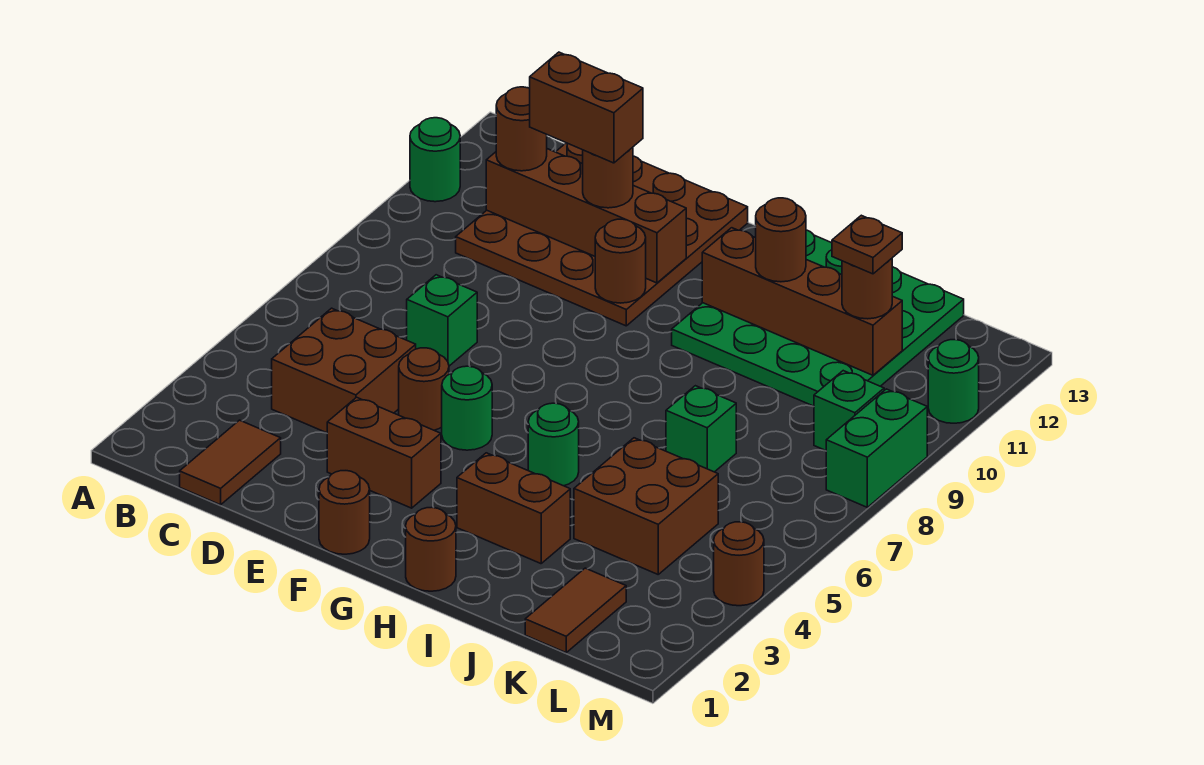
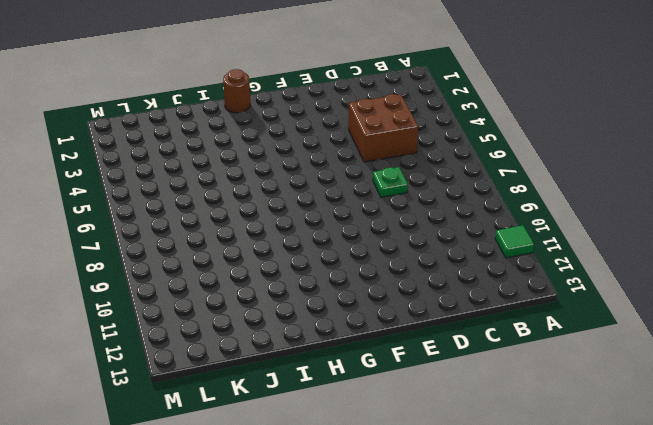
green tile A11 level 1 -> green round brick A11 level 1
green plate D7 level 1 -> green brick D7 level 1
none -> brown tile C1:C2 level 1
none -> brown plate C10:F13 level 1
none -> brown brick E3:F3 level 1

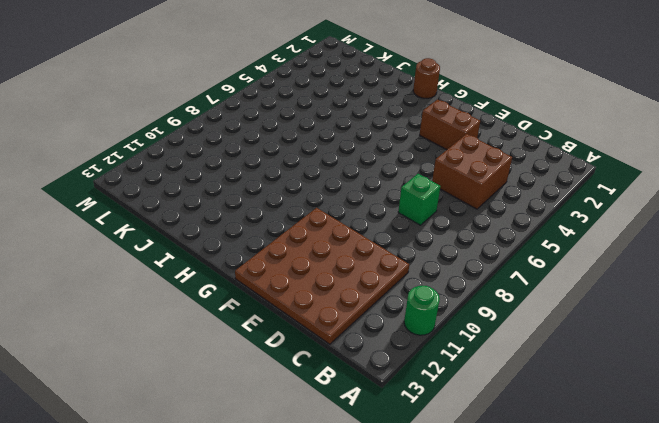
none -> brown tile C1:C2 level 1
none -> brown round brick E5 level 1
none -> brown round brick F1 level 1

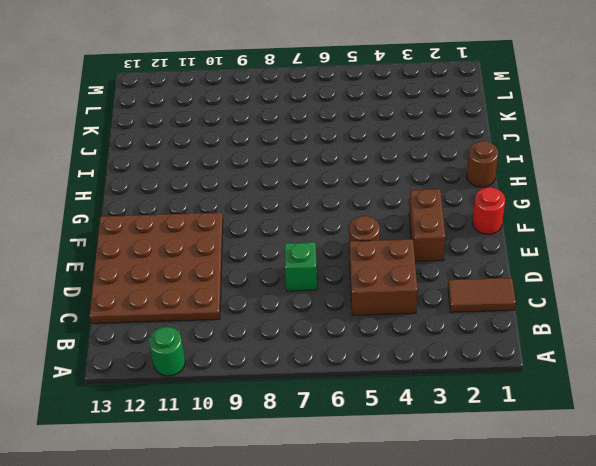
red round brick F1 level 1 -> brown round brick F1 level 1
none -> green round brick F5 level 1
none -> brown brick H3:I3 level 1
none -> green round brick H5 level 1

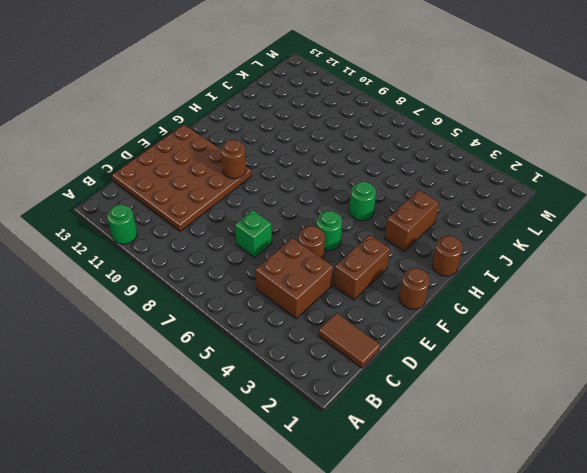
none -> green plate H10:K13 level 1
none -> brown brick J4:K5 level 1
none -> green brick J7 level 1

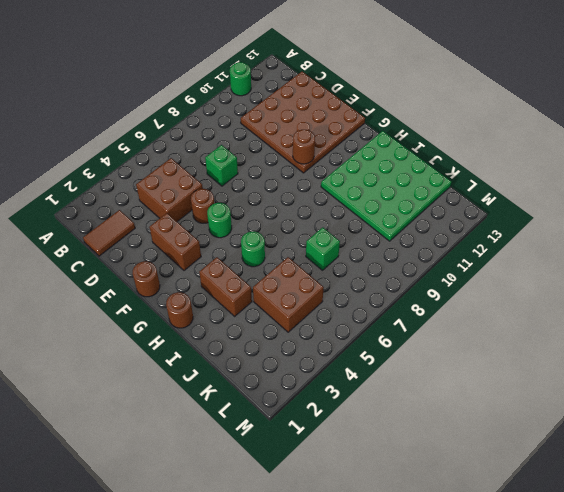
none -> brown tile K1:K2 level 1
none -> green brick L9 level 1
none -> brown round brick M4 level 1

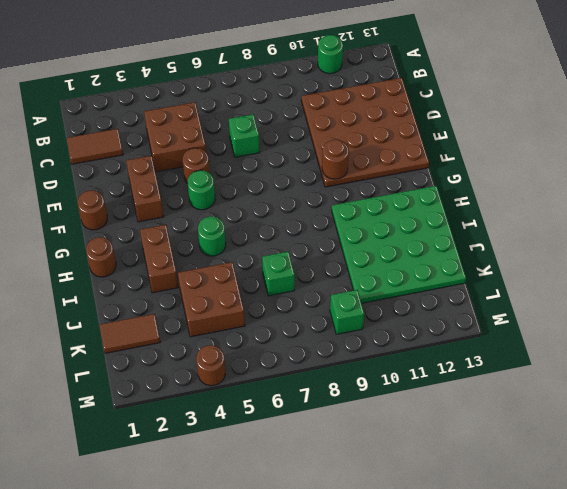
none -> green brick M8:M9 level 1
none -> green round brick M11 level 1
none -> brown brick C11:F11 level 2

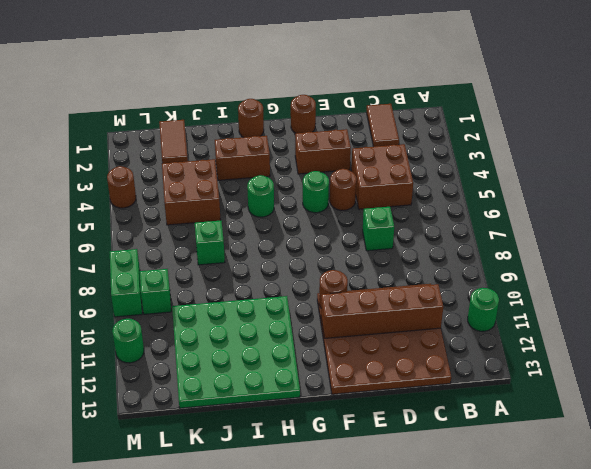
none -> brown brick H11:K11 level 2
none -> brown round brick C11 level 3
none -> brown round brick E11 level 3

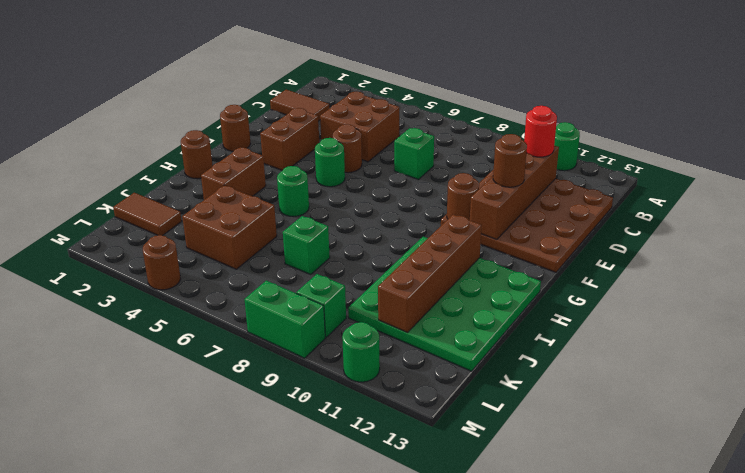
red round brick C11 level 3 -> brown round brick C11 level 3
none -> brown round brick I11 level 3
none -> brown round brick K11 level 3
none -> brown brick D11:E11 level 4

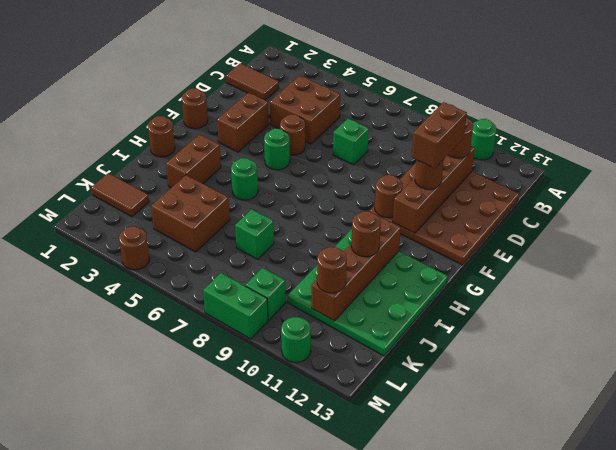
none -> brown plate K11 level 4

